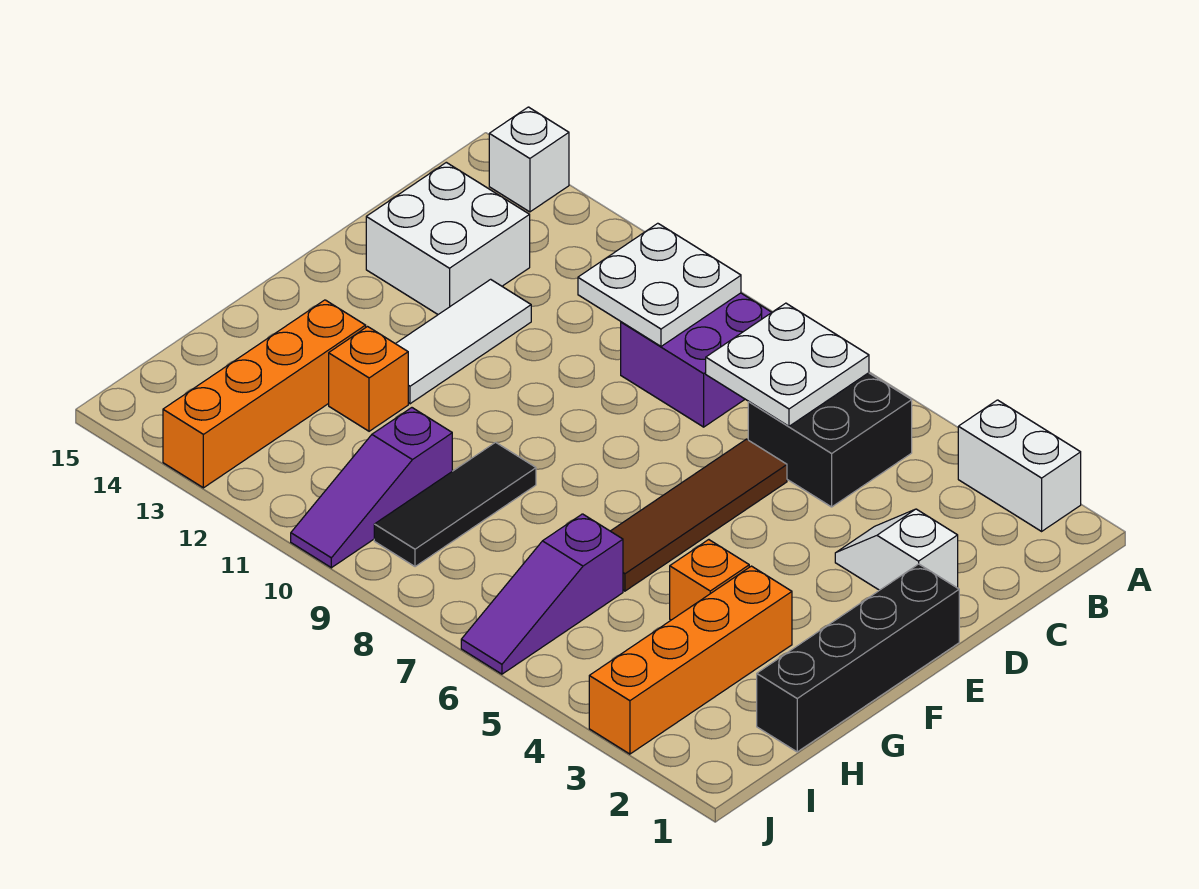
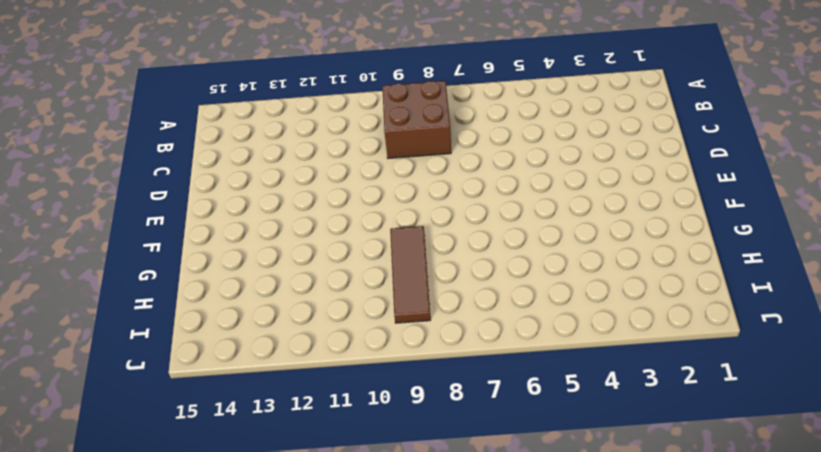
brown brick B8:C9 level 1 -> purple brick B8:C9 level 1
brown tile G9:I9 level 1 -> black tile G9:I9 level 1
none -> white brick A2:A3 level 1
none -> white brick A14 level 1
none -> black brick B5:C6 level 1

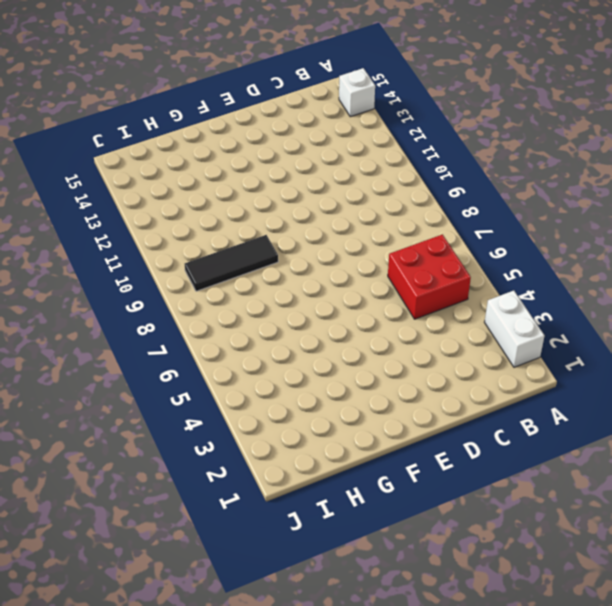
red brick B5:C6 level 1 -> black brick B5:C6 level 1
none -> purple brick B8:C9 level 1
none -> white brick C13:D14 level 1
none -> white slope D2:D3 level 1 top 2

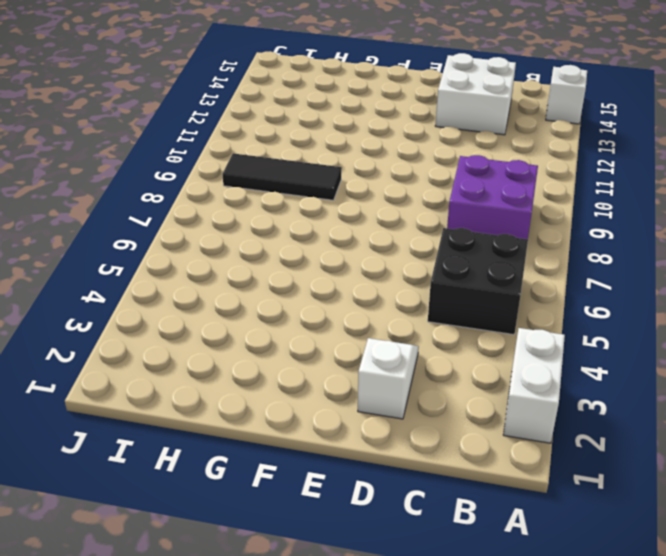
none -> brown tile D6:G6 level 1
none -> white tile D12:F12 level 1
none -> black brick E1:H1 level 1

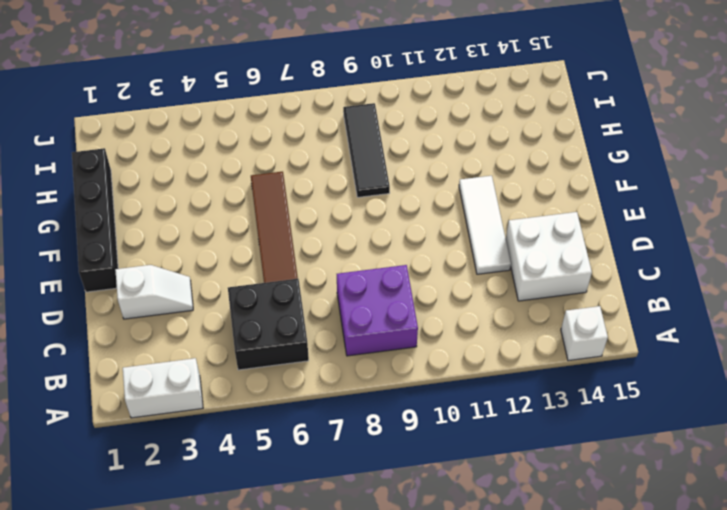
none -> orange brick G3:J3 level 1
none -> orange brick G4 level 1
none -> orange brick G12 level 1

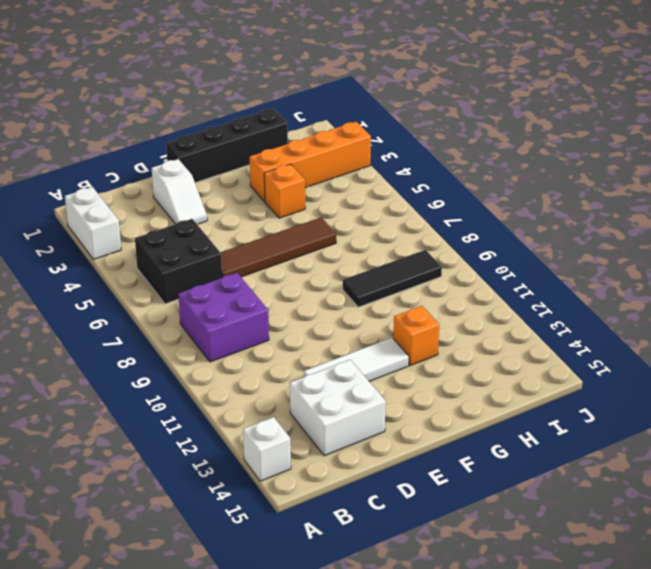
none -> orange brick G13:J13 level 1
none -> purple slope H6:J6 level 1 top H
none -> purple slope H10:J10 level 1 top H

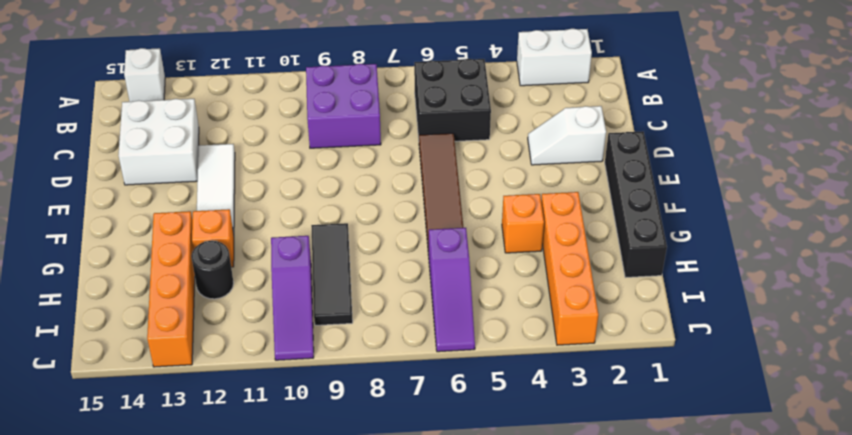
black round brick H12 level 1 -> none
none -> white plate B6:C7 level 2
none -> white plate B9:C10 level 2

